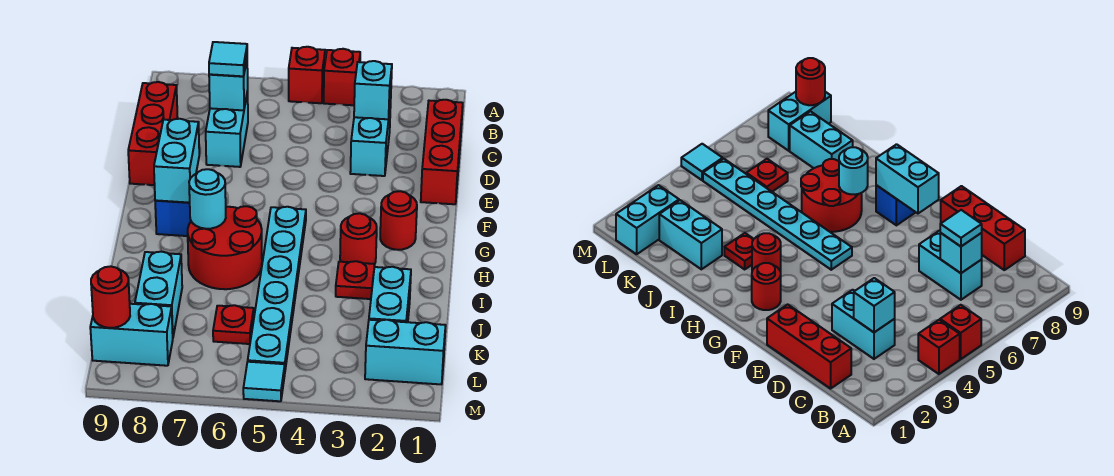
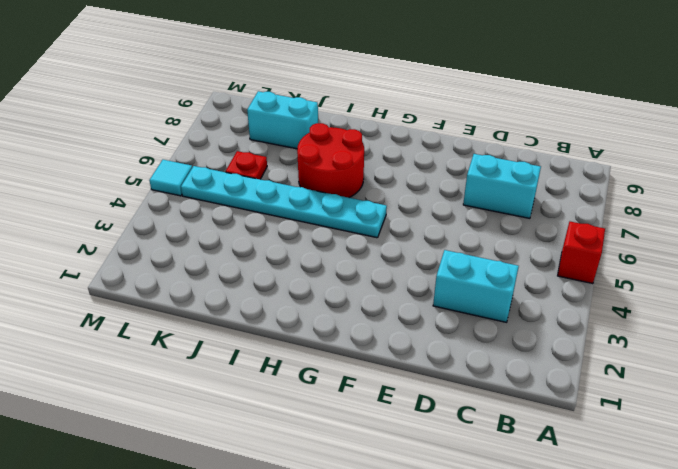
none -> red brick A4 level 1
none -> red brick C1:E1 level 1
none -> red brick C9:E9 level 1

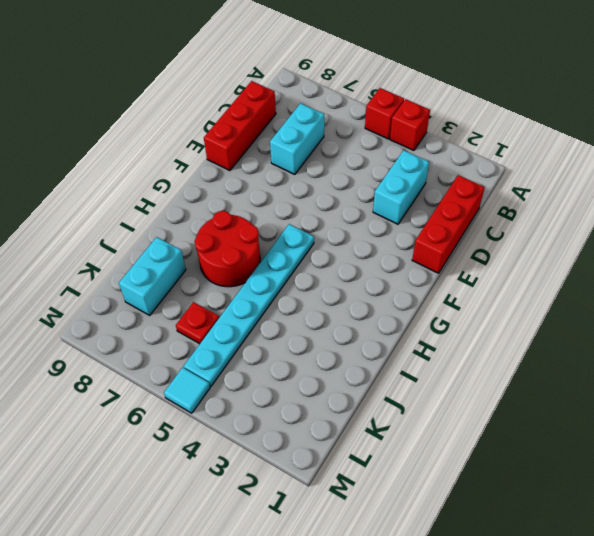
none -> red round brick G2 level 1
none -> blue brick G8 level 1
none -> red round brick H3 level 1

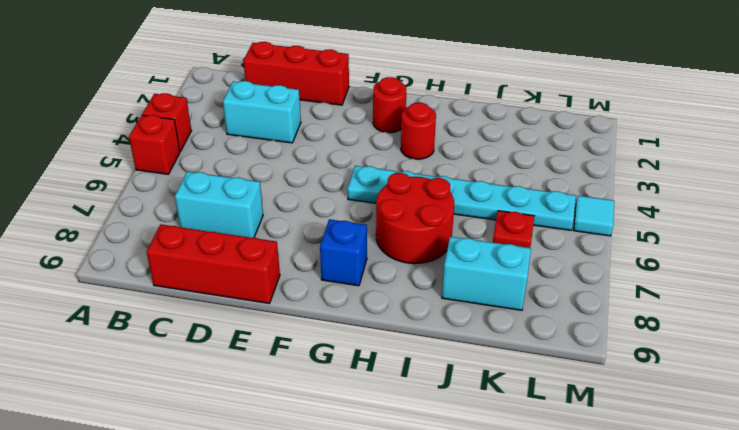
none -> red plate I3 level 1
none -> cyan brick J2:K2 level 1
none -> cyan brick L1:L2 level 1

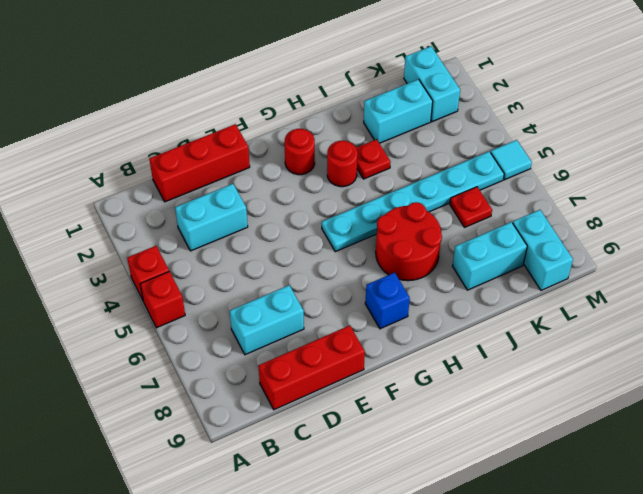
none -> cyan brick C3 level 2
none -> cyan brick C7 level 2
none -> cyan brick F8:G8 level 2

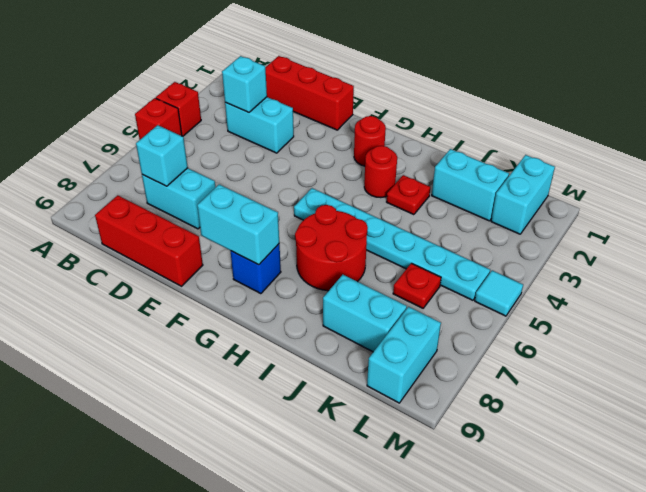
none -> cyan round brick H7 level 2
none -> red round brick L9 level 2
none -> cyan tile C7 level 3

